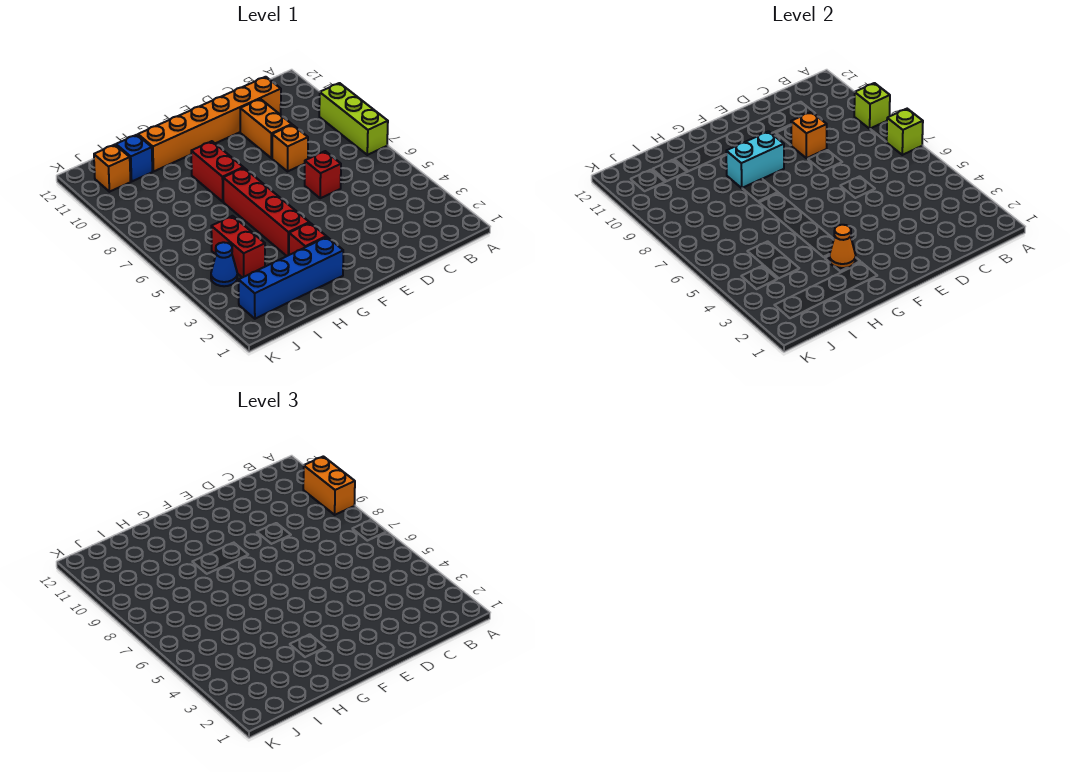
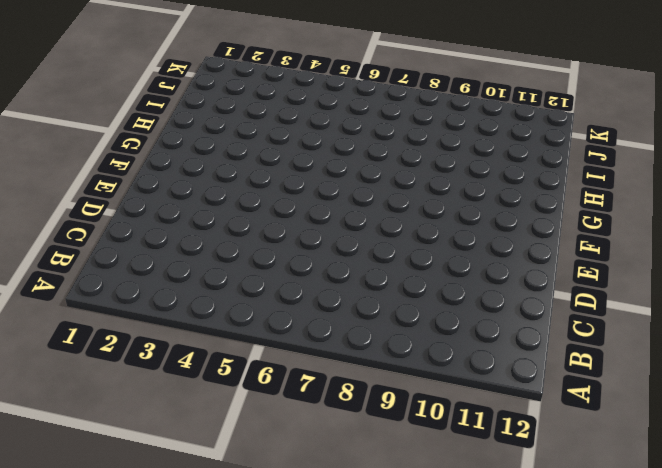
none -> lime brick A7:A9 level 1
none -> orange brick C11:H11 level 1
none -> red brick D6 level 1

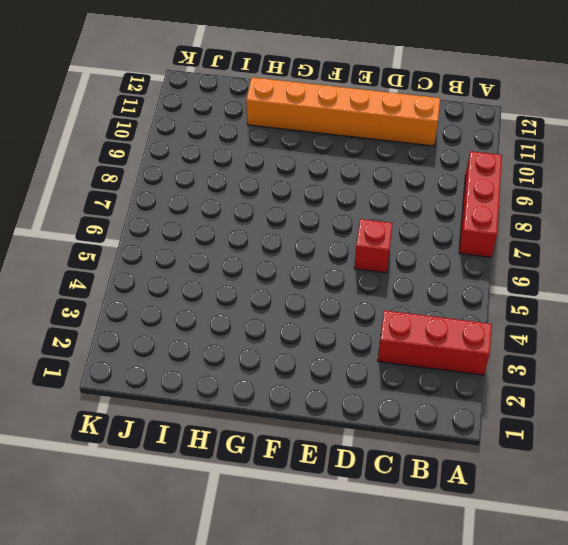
red brick A3:C3 level 1 -> none
red brick A7:A9 level 1 -> lime brick A7:A9 level 1
none -> orange brick D8 level 1
none -> orange brick D9:D10 level 1
none -> blue brick G2:J2 level 1

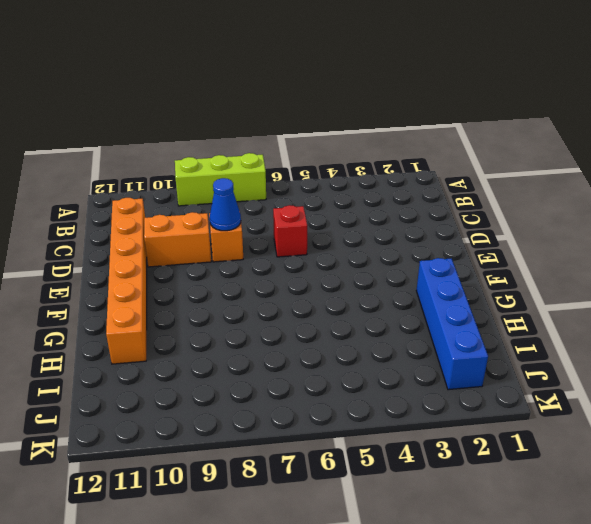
blue cone D8 level 2 -> blue cone J4 level 1
none -> red brick G3 level 1
none -> red brick G4:G7 level 1
none -> red brick G8:G9 level 1

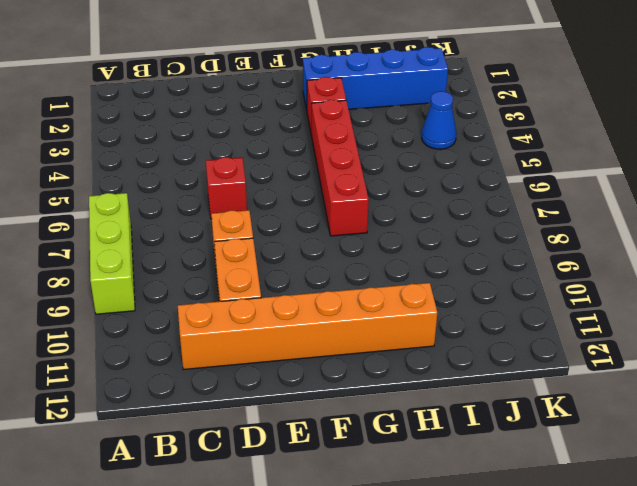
none -> red brick G8:G9 level 1
none -> red brick I4:I5 level 1
none -> blue brick I11 level 1

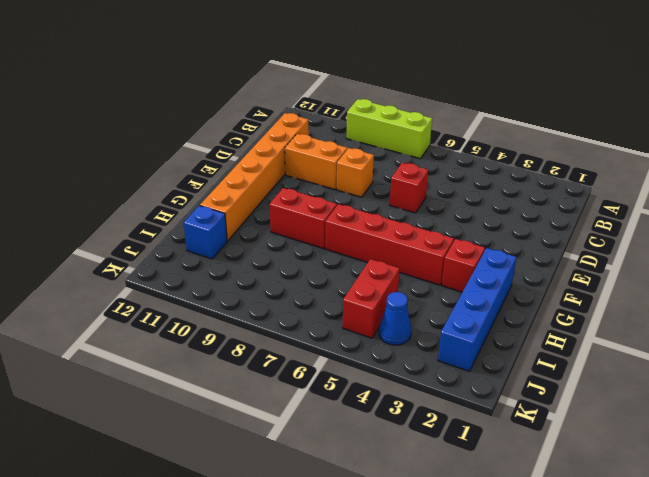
red brick I5:J5 level 1 -> red brick I4:I5 level 1
none -> orange brick J11 level 1
none -> lime brick A7 level 2
none -> lime brick A9 level 2

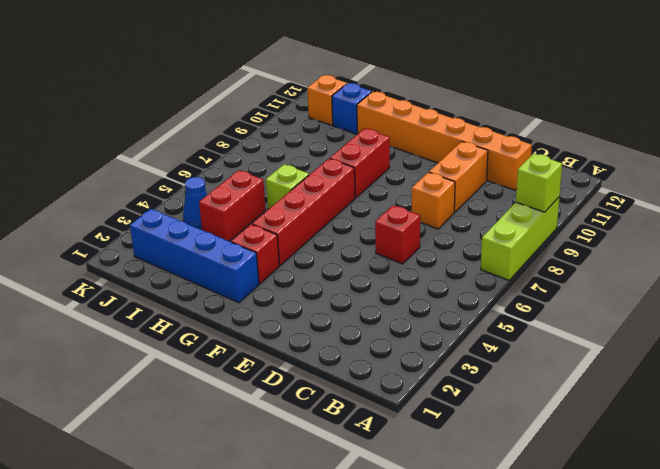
lime brick H6 level 1 -> lime brick A7 level 2
none -> orange brick D9 level 2
none -> cyan brick F9:G9 level 2
none -> orange cone G3 level 2

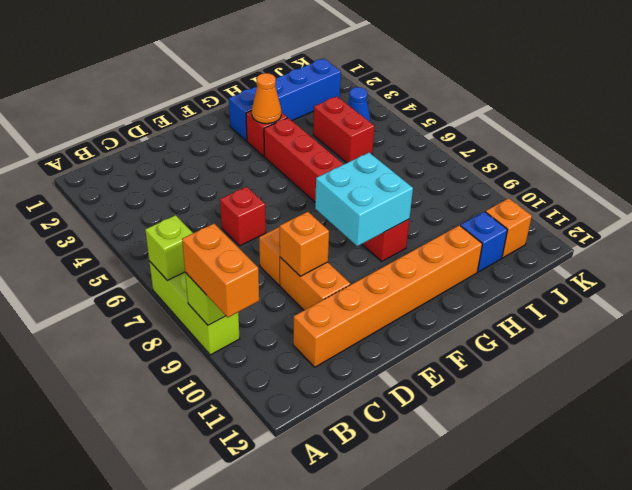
cyan brick F8:G9 level 2 -> cyan brick F9:G9 level 2

